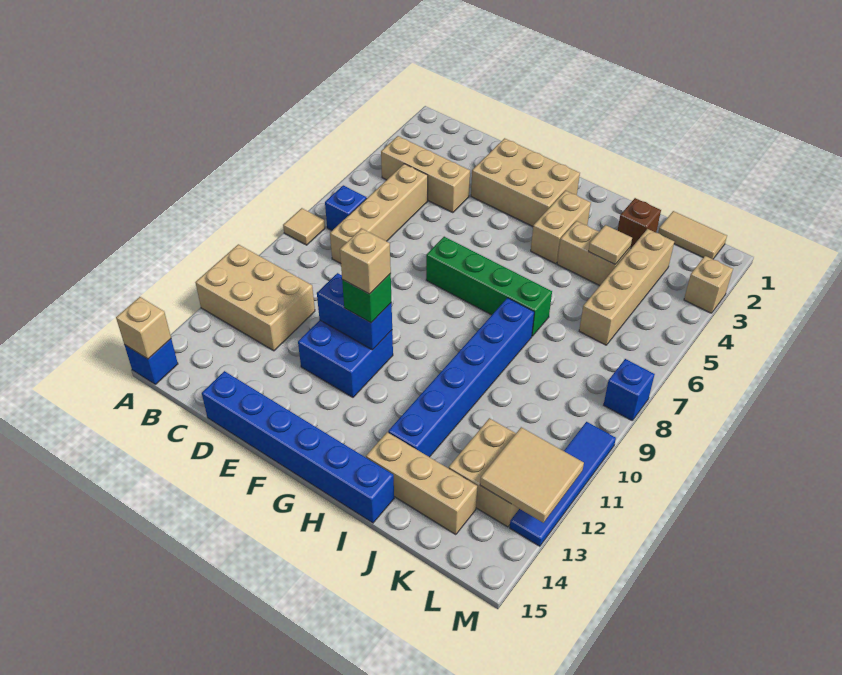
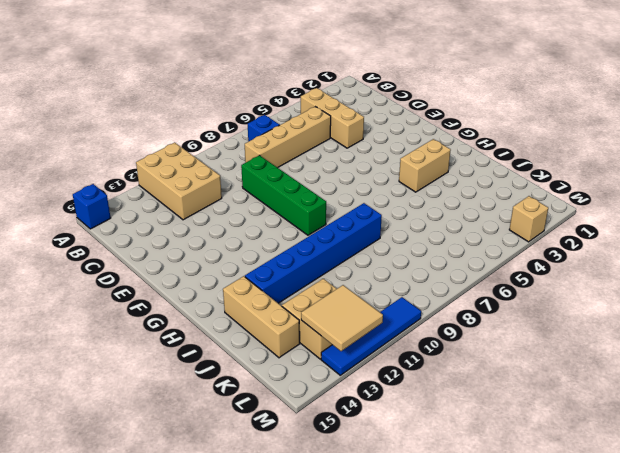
green brick D9:G9 level 1 -> green brick F7:I7 level 1
none -> tan tile A8 level 1
none -> blue brick D15:I15 level 1
none -> tan brick E2:G3 level 1

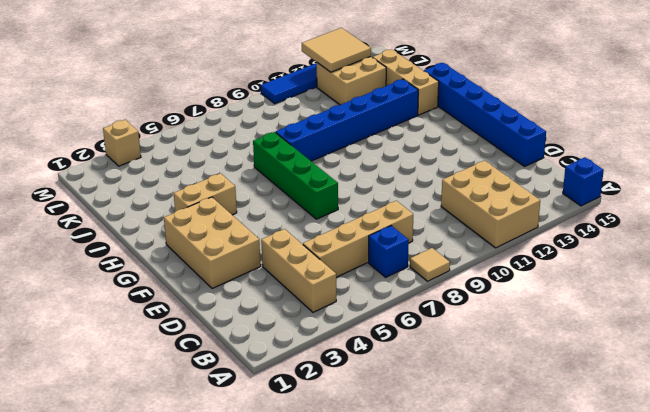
none -> blue brick E11:F12 level 1
none -> tan brick I4:J4 level 1
none -> brown brick J2 level 1

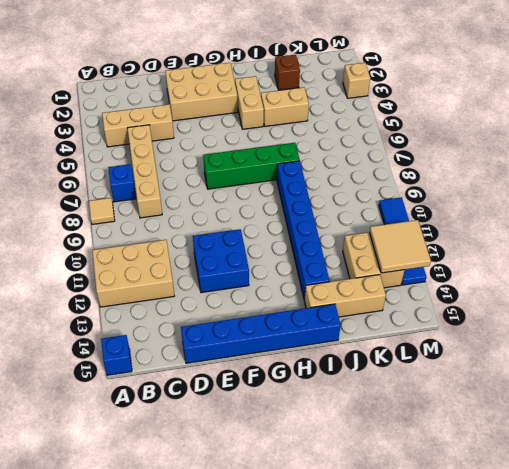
none -> tan tile K1:L1 level 1
none -> tan brick K3:K6 level 1
none -> blue brick M8 level 1

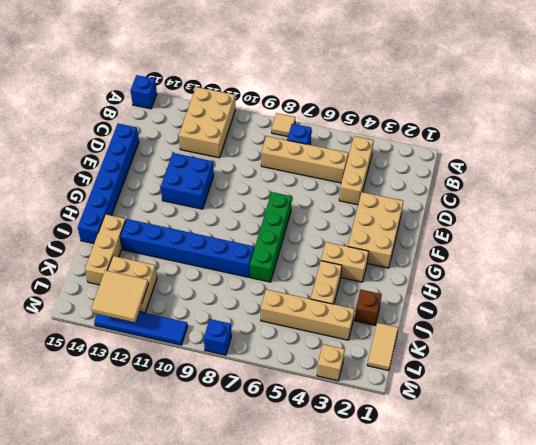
none -> tan brick A15 level 2
none -> blue brick E11:F11 level 2
none -> tan tile J4 level 2

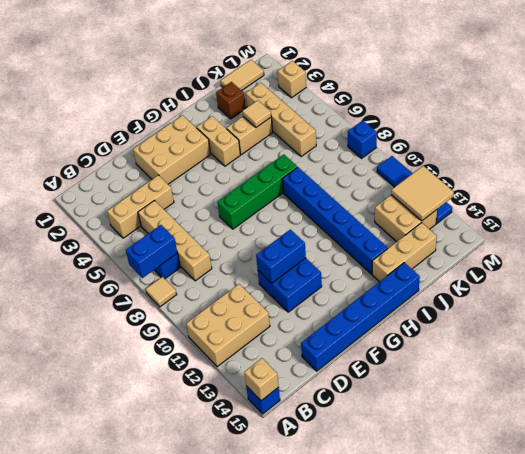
blue brick A7:B7 level 2 -> none
none -> green brick F11 level 3
none -> tan brick F11 level 4

